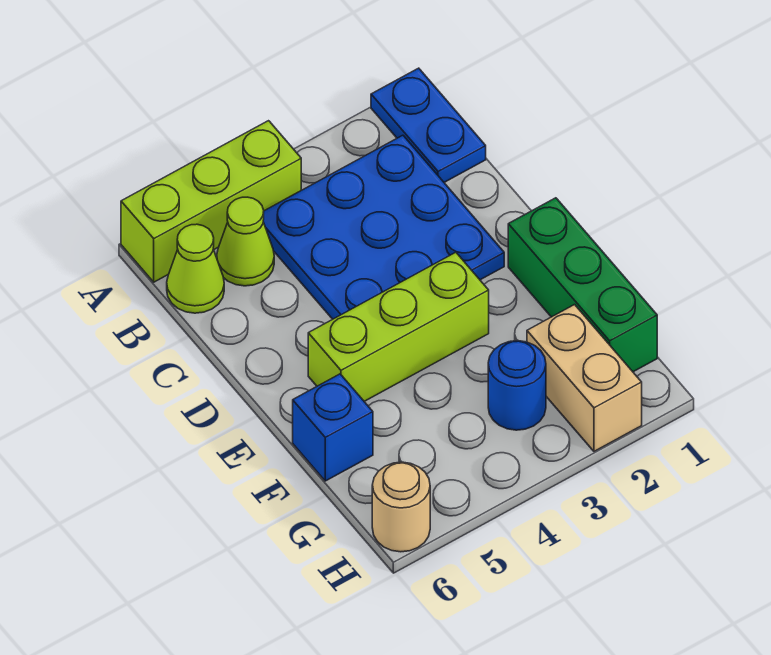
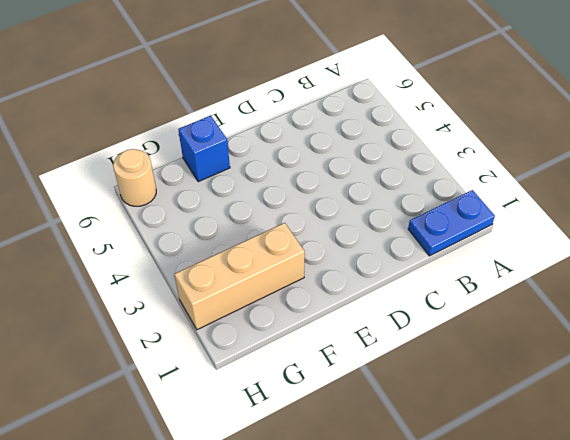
tan brick F2:H2 level 1 -> tan brick G2:H2 level 1
none -> lime brick A4:A6 level 1
none -> blue plate B2:D4 level 1

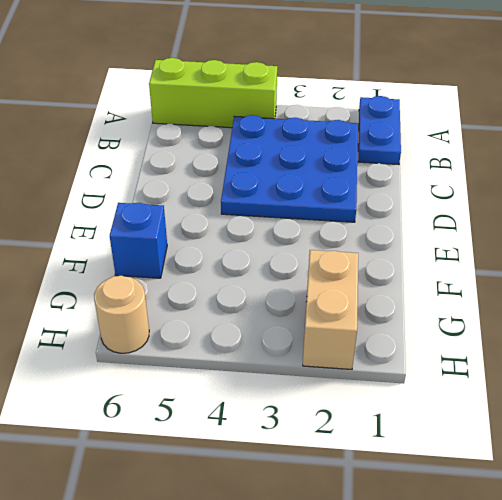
none -> lime cone B5 level 1
none -> lime cone B6 level 1

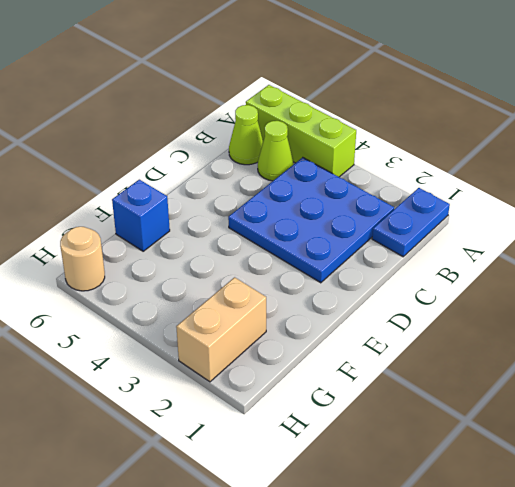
none -> green brick E1:G1 level 1
none -> lime brick E3:E5 level 1

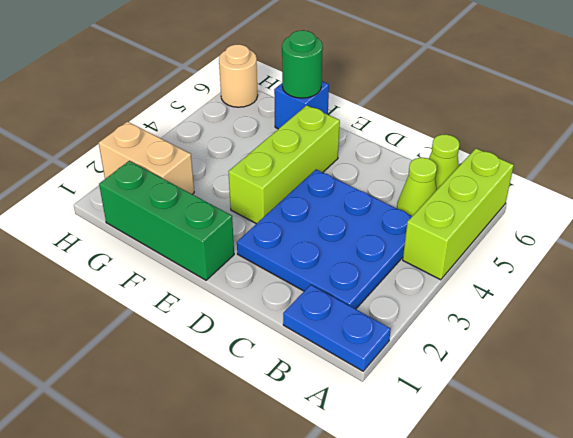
green round brick F6 level 2 -> none
none -> blue round brick G3 level 1

